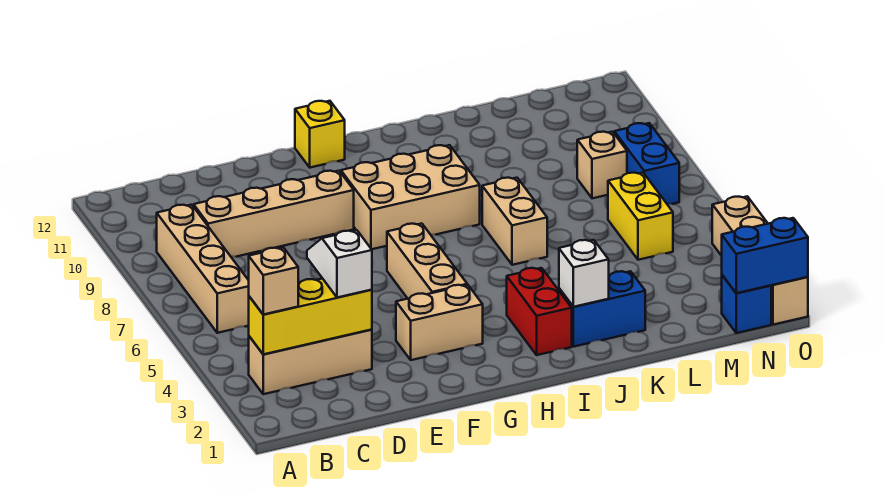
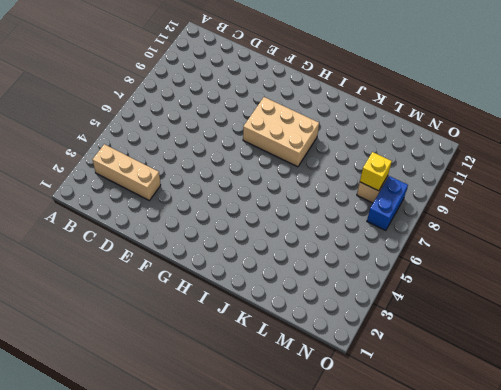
yellow brick M8 level 2 -> yellow brick G12 level 1
none -> tan brick B6:B9 level 1
none -> tan brick C9:F9 level 1
none -> tan brick F3:G3 level 1

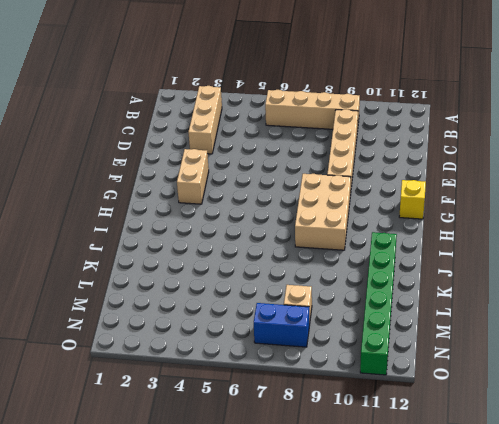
green brick J11:O11 level 1 -> none
none -> tan brick G4:G6 level 1
none -> red brick I2:I3 level 1
none -> blue brick J2:K2 level 1

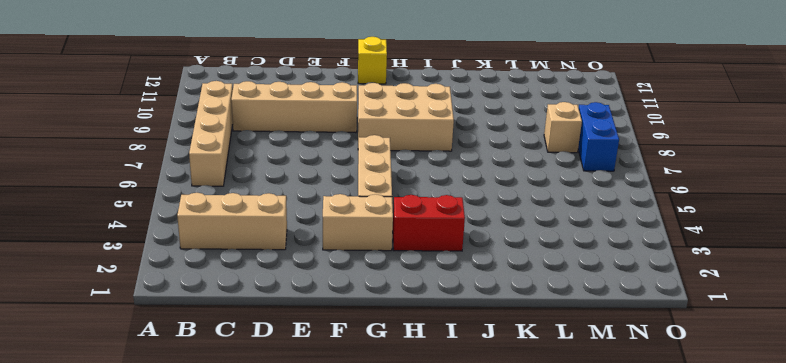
red brick H3:I3 level 1 -> red brick I2:I3 level 1
none -> blue brick J2:K2 level 1
none -> tan brick J6:J7 level 1
none -> yellow brick M5:M6 level 1

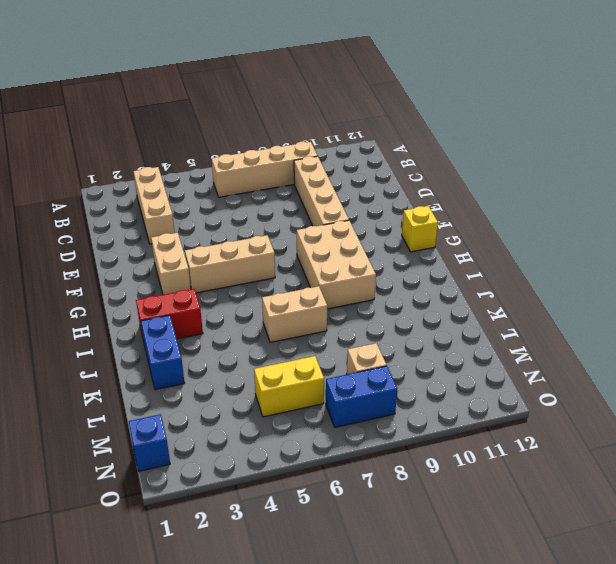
none -> tan brick O1:O4 level 1
none -> yellow brick B3:D3 level 2
none -> white brick J2 level 2

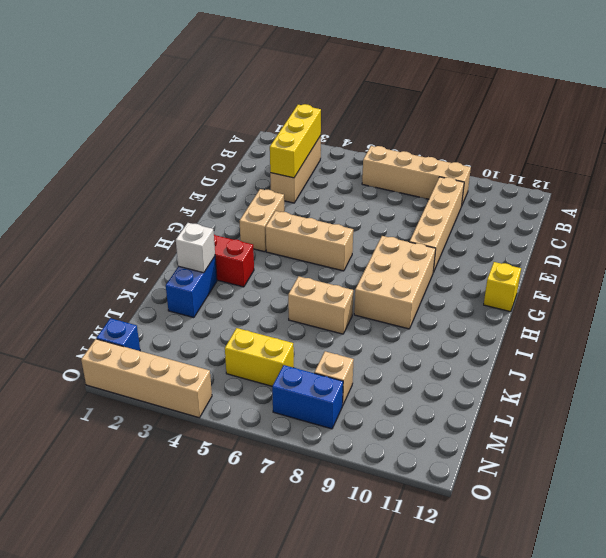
none -> blue brick N1:O1 level 2
none -> tan brick B3 level 3
none -> white slope D3:D4 level 3 top 3

